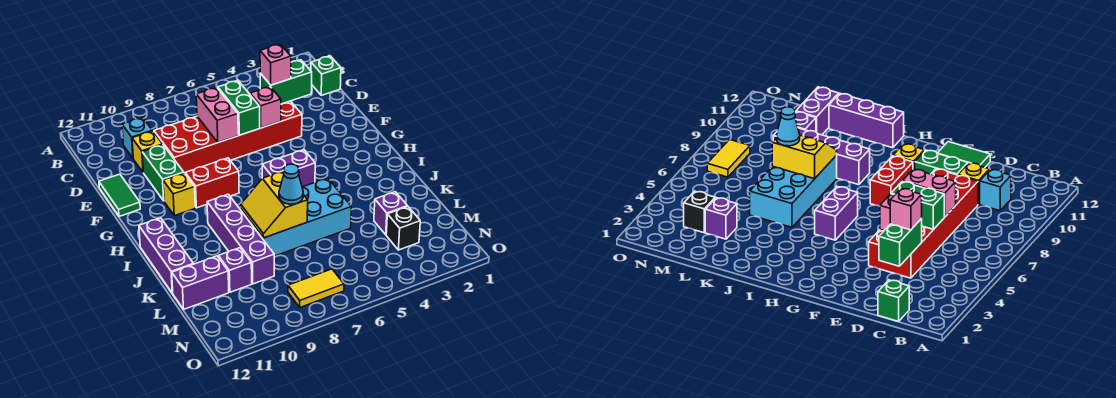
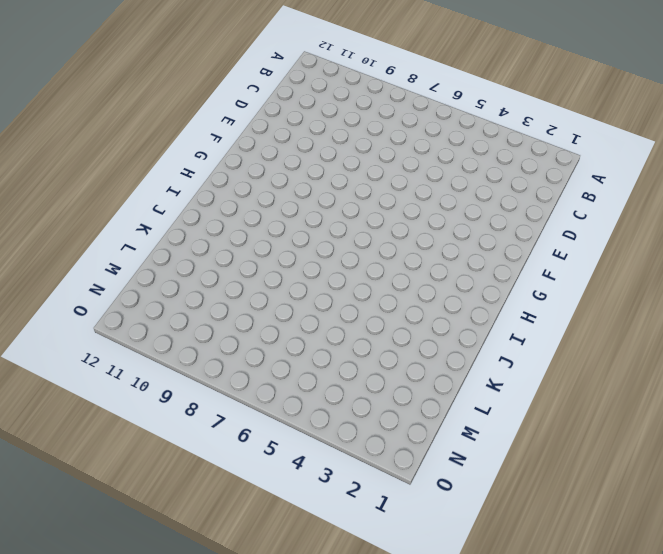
none -> green brick C1 level 1
none -> cyan brick C10 level 1
none -> red brick D4:E9 level 1

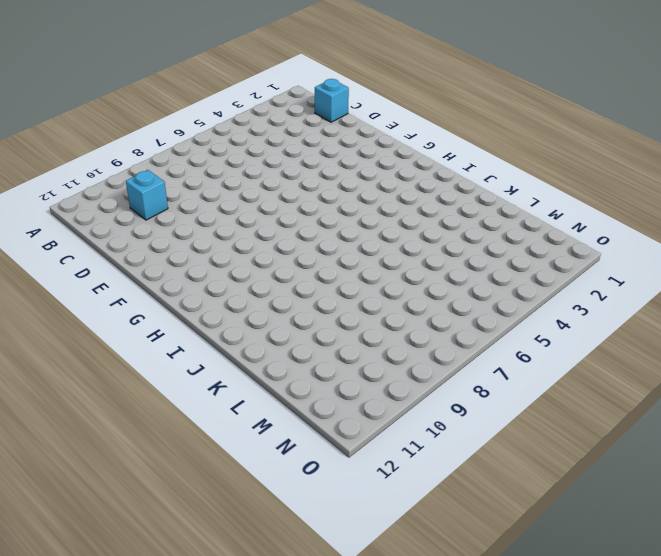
cyan brick C1 level 1 -> green brick C1 level 1
none -> red brick D4:E9 level 1
none -> yellow brick D10 level 1
none -> green brick E10:F10 level 1

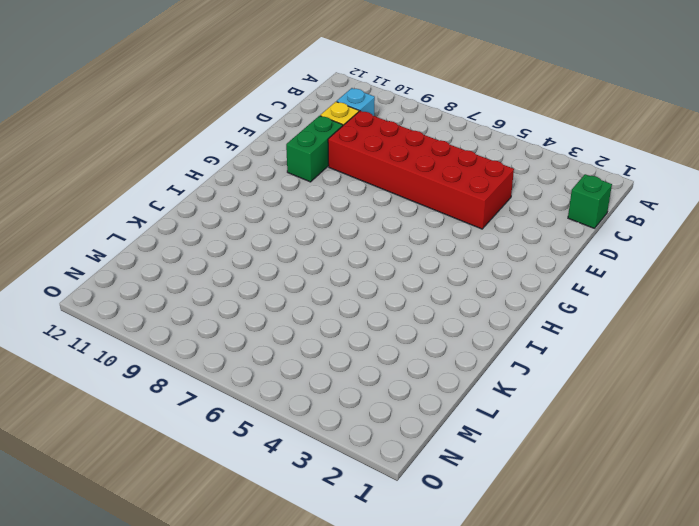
none -> green tile E12:F12 level 1
none -> red brick G8:G9 level 1
none -> yellow brick G10 level 1

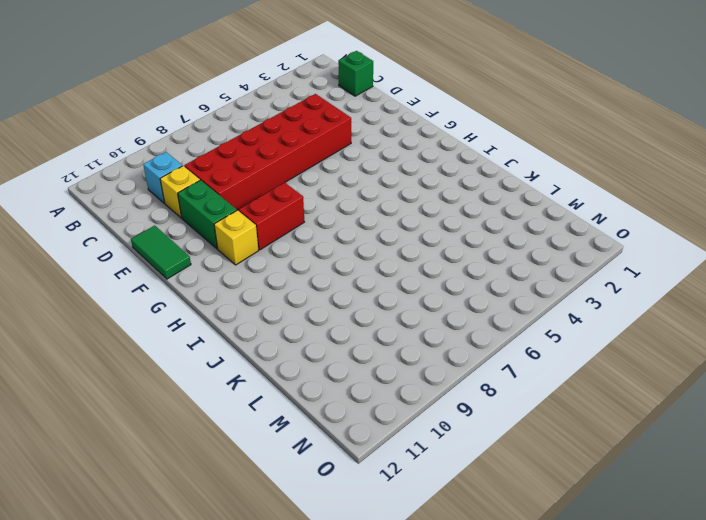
none -> purple brick H5:H6 level 1
none -> purple brick I9:L9 level 1
none -> purple brick I12:K12 level 1

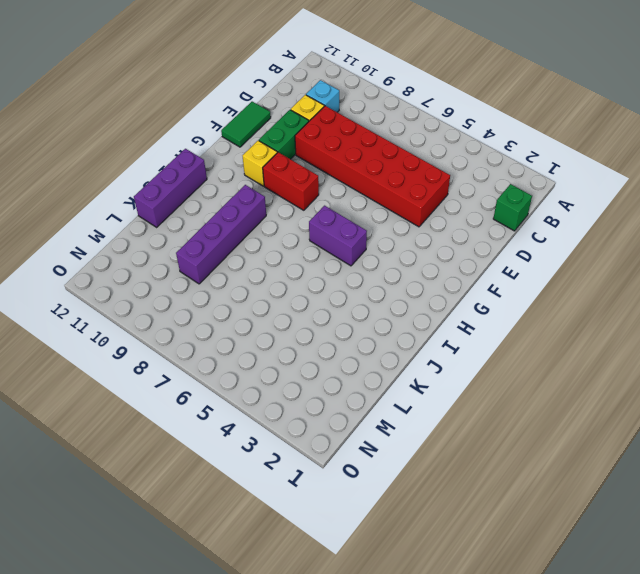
none -> cyan brick J5:K8 level 1
none -> purple brick L3 level 1
none -> purple brick L10 level 1

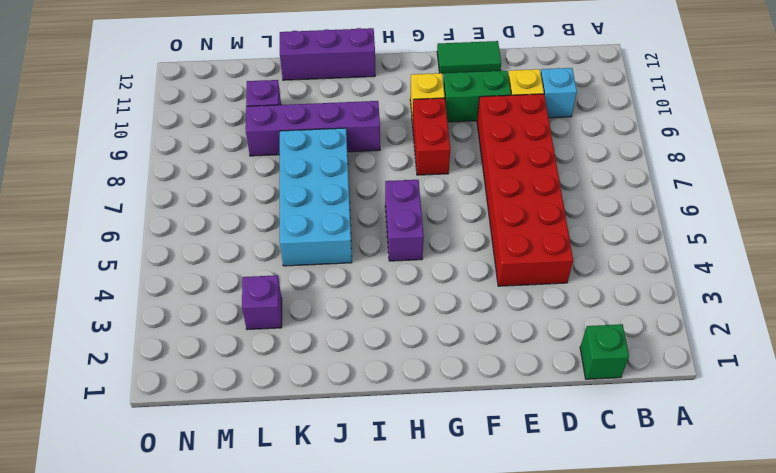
none -> purple brick L11:L12 level 1
none -> black brick M3 level 1
none -> yellow tile N7:N8 level 1

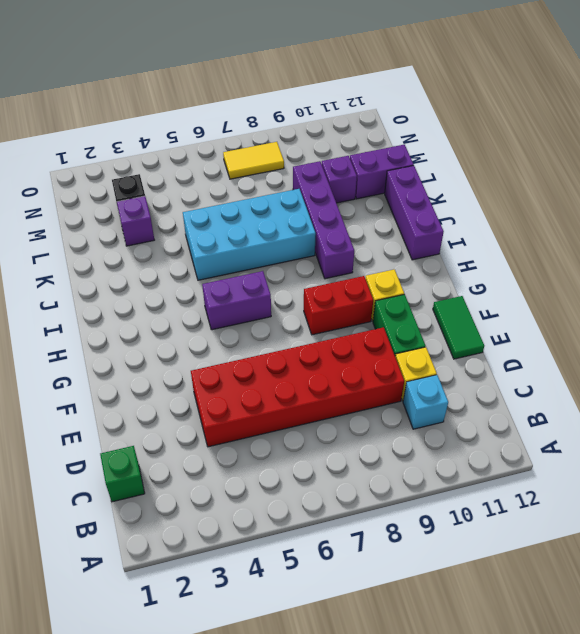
none -> green brick D3:D4 level 2
none -> green brick D6:E6 level 2
none -> pink brick D7:E7 level 2

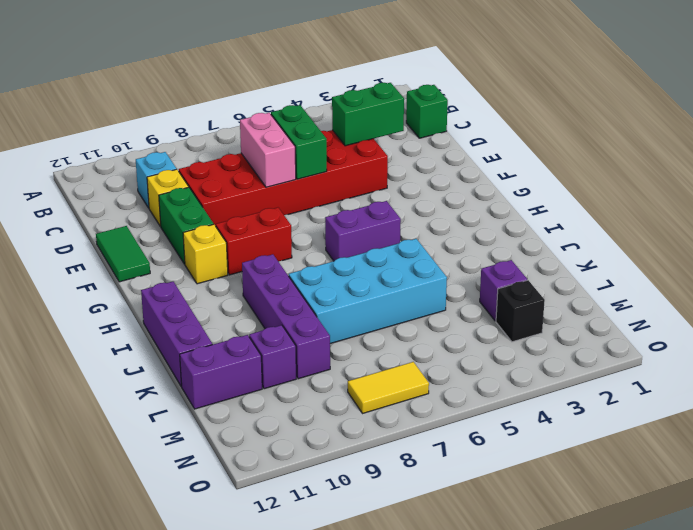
none -> pink brick E5 level 2
none -> yellow slope J7:K8 level 2 top 7
none -> pink brick D4 level 3

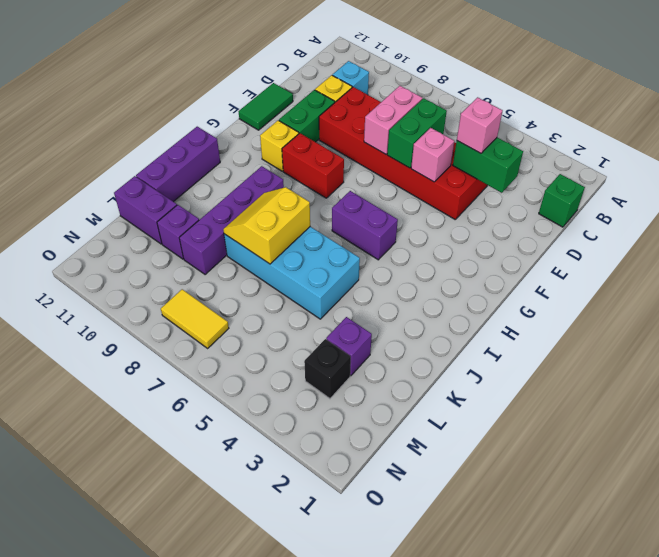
none -> cyan cone K7 level 3

